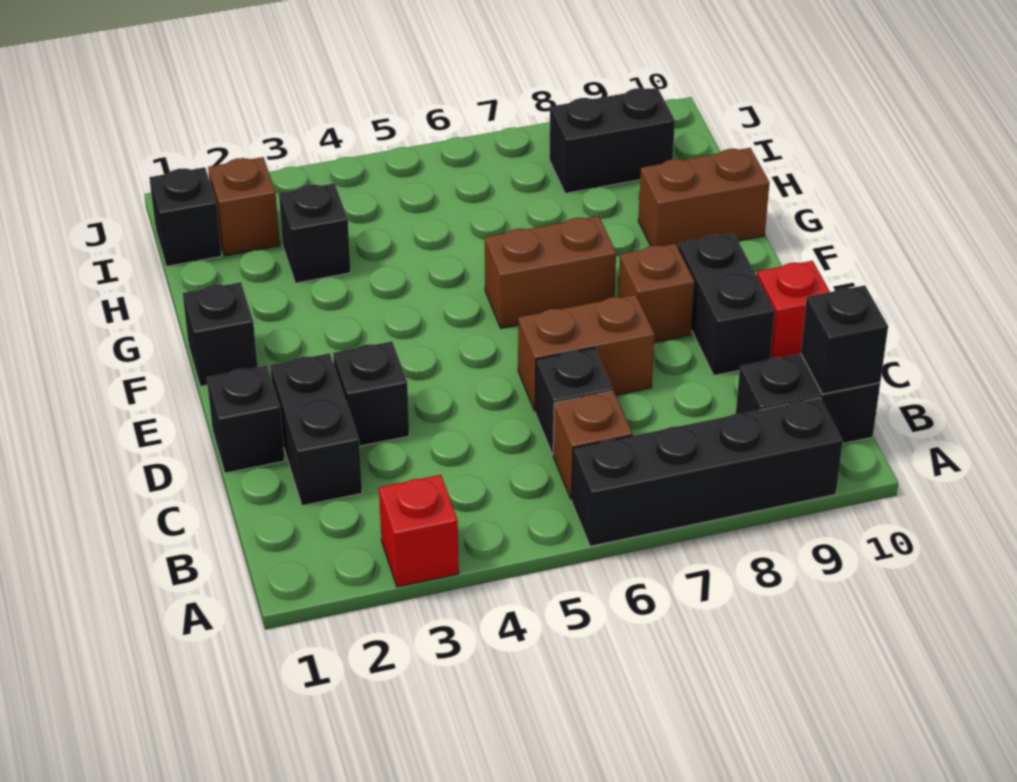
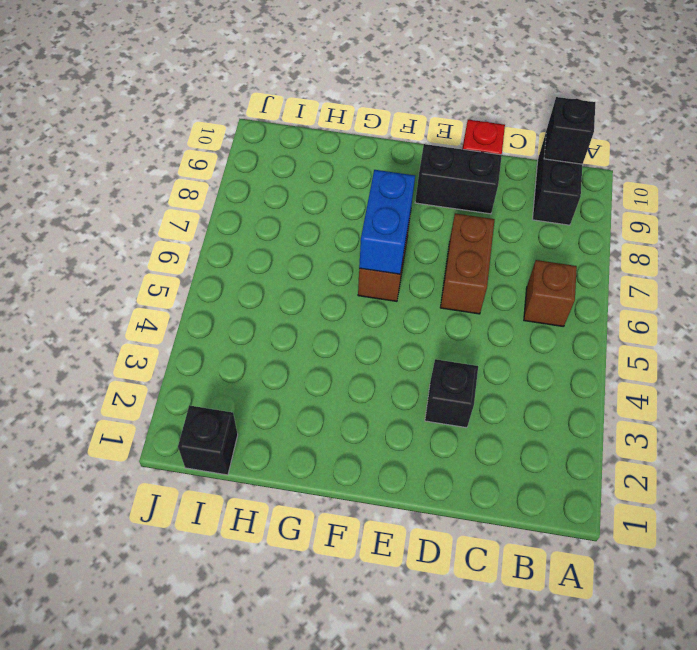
blue brick F6:F7 level 2 -> none
none -> red brick A3 level 1
none -> black brick A6:A9 level 1
none -> black brick C2:D2 level 1

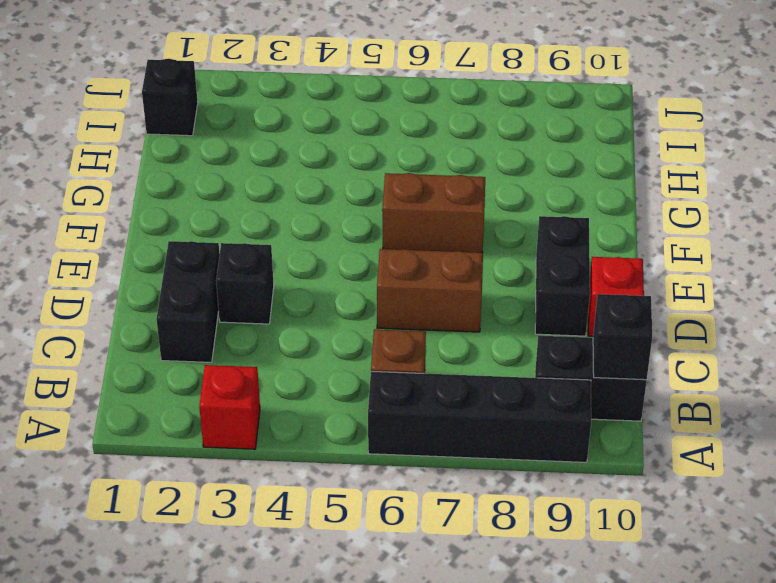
none -> black brick C6 level 1
none -> black brick D1 level 1
none -> brown brick E8 level 1

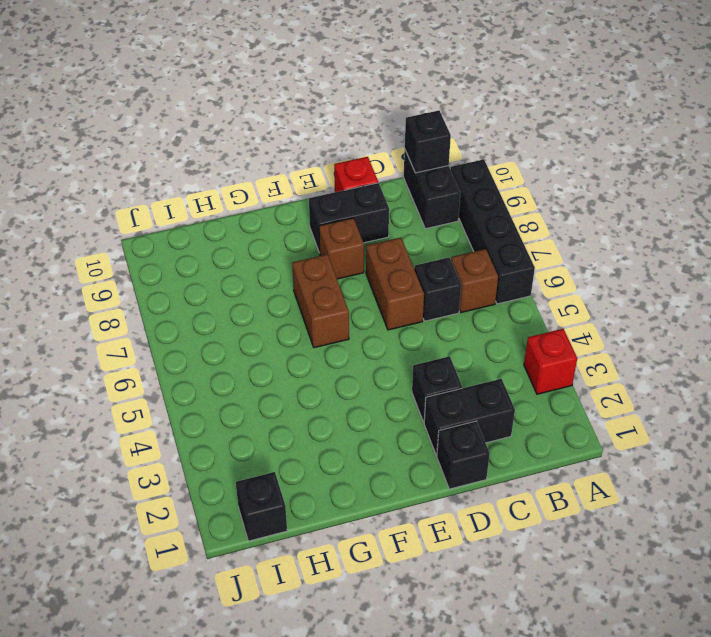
none -> black brick F1 level 1
none -> brown brick G9:G10 level 1
none -> black brick H3 level 1

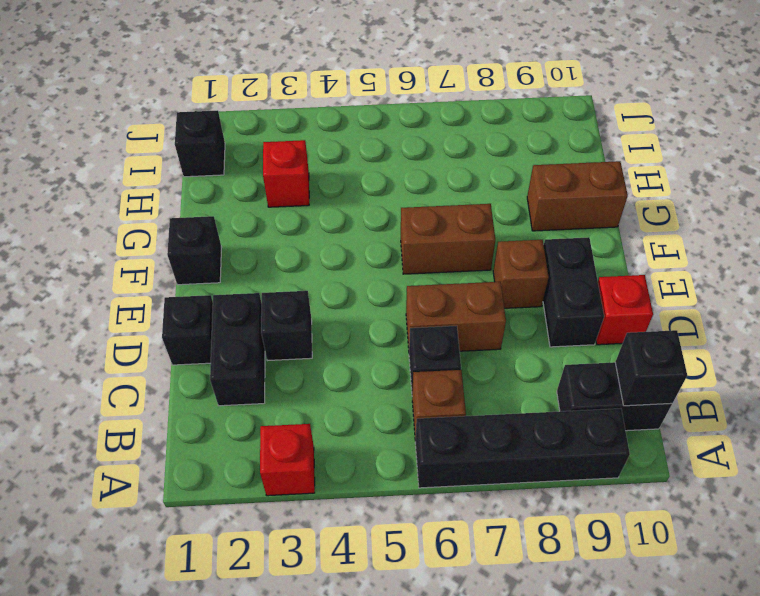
red brick H3 level 1 -> black brick H3 level 1
none -> brown brick I2 level 1
none -> black brick I8:I9 level 1

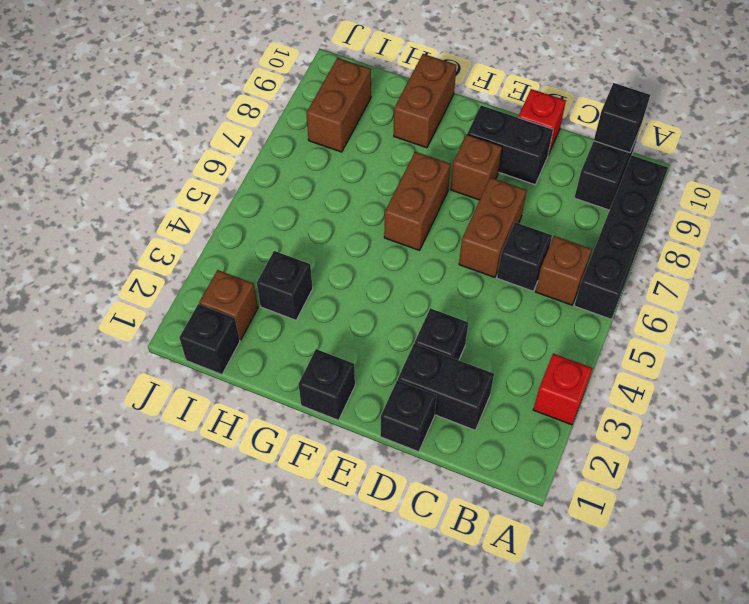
brown brick I8:I9 level 1 -> black brick I8:I9 level 1

